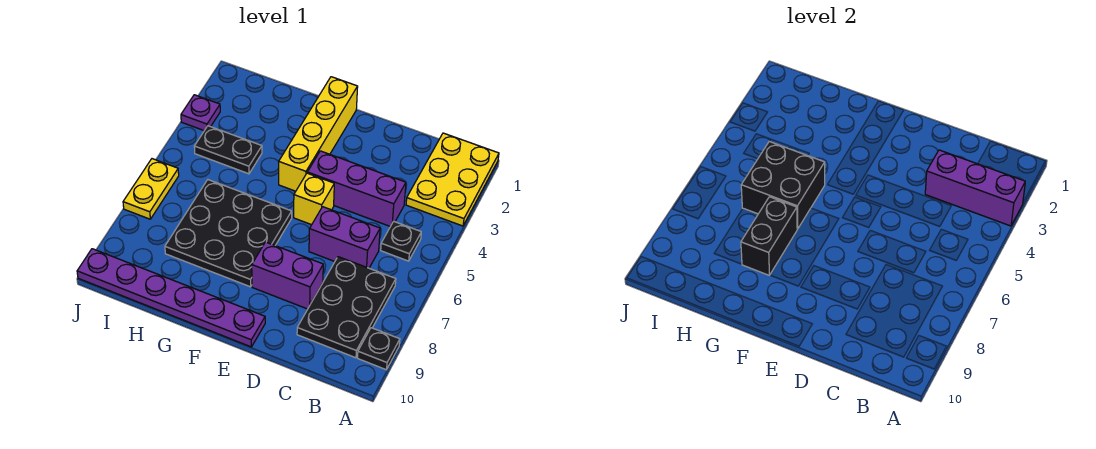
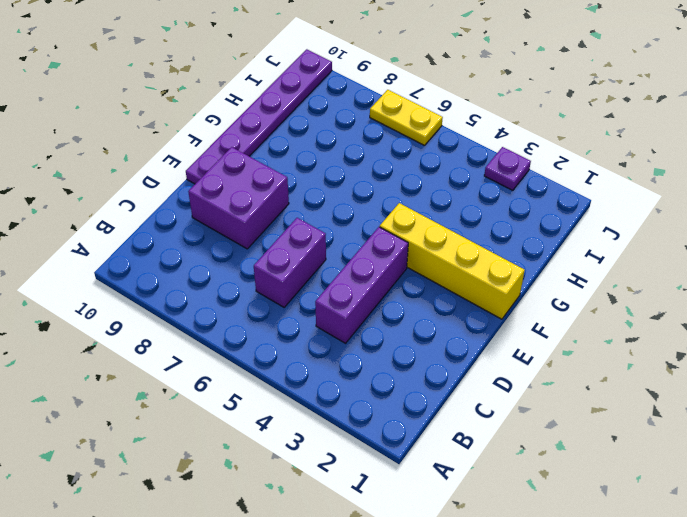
purple brick D8:E9 level 1 -> purple brick D8:E8 level 1
none -> yellow plate A1:B3 level 1
none -> black plate A9 level 1
none -> black plate B5 level 1

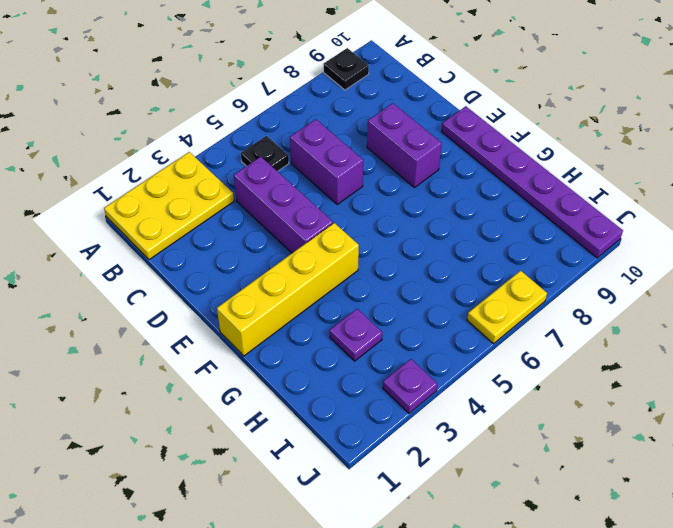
purple plate H3 level 1 -> none
none -> black plate B7:C9 level 1
none -> yellow brick E5 level 1
none -> black plate F6:H8 level 1

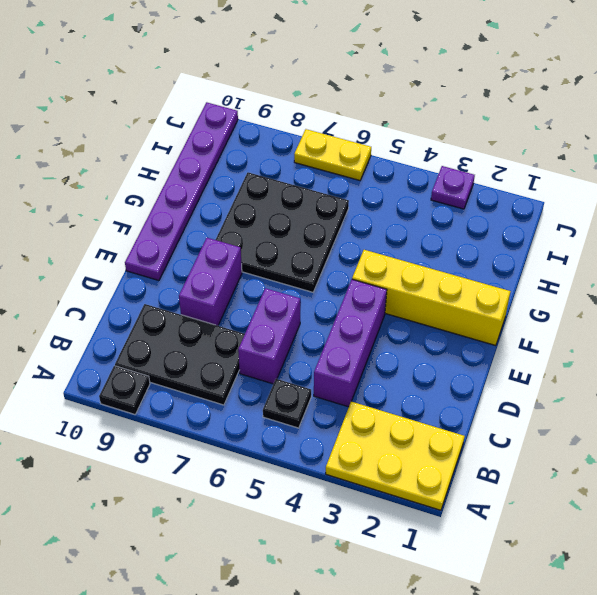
none -> yellow brick E5 level 1
none -> black plate H4:I4 level 1
none -> purple brick A3:C3 level 2

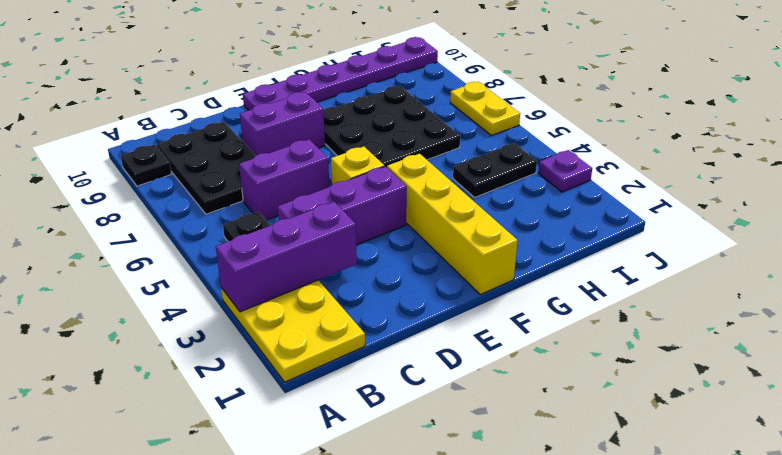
none -> black brick G5:H6 level 2
none -> black brick G7:G8 level 2

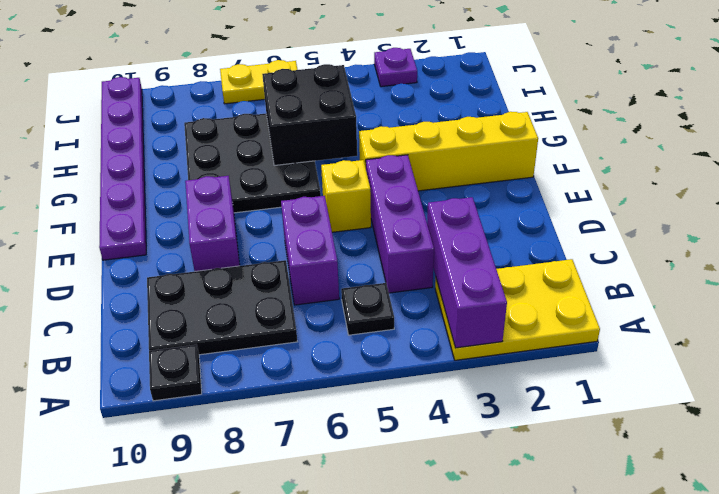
none -> black plate H4:I4 level 1
none -> black brick G7:G8 level 2

